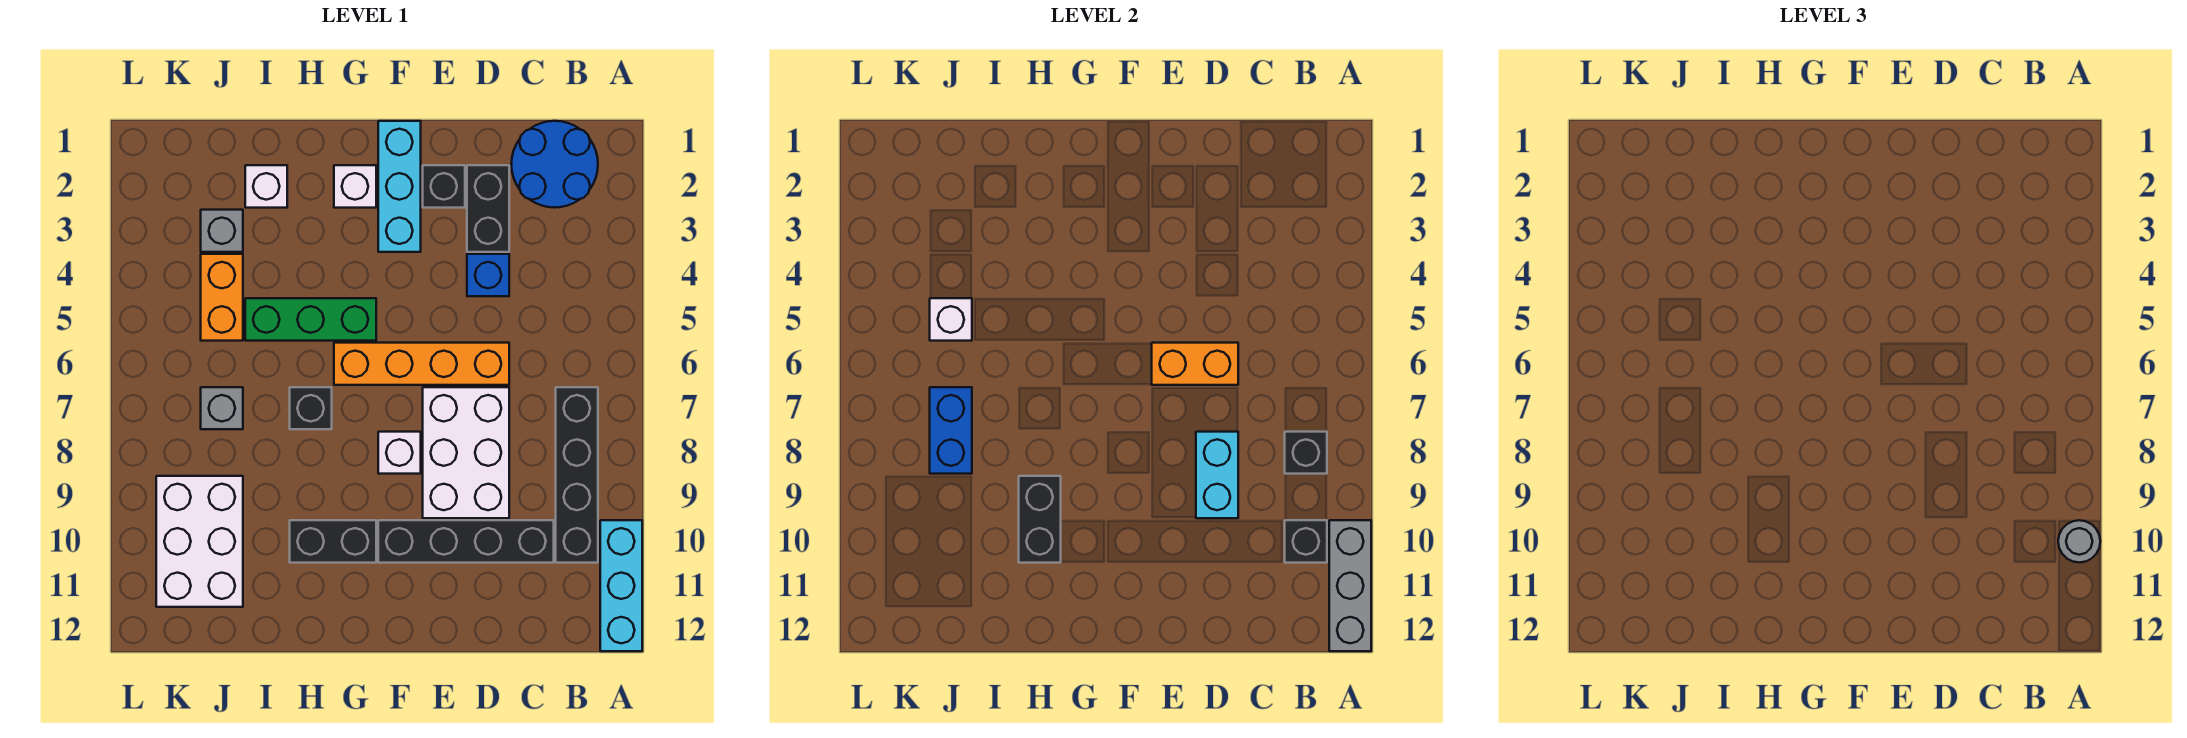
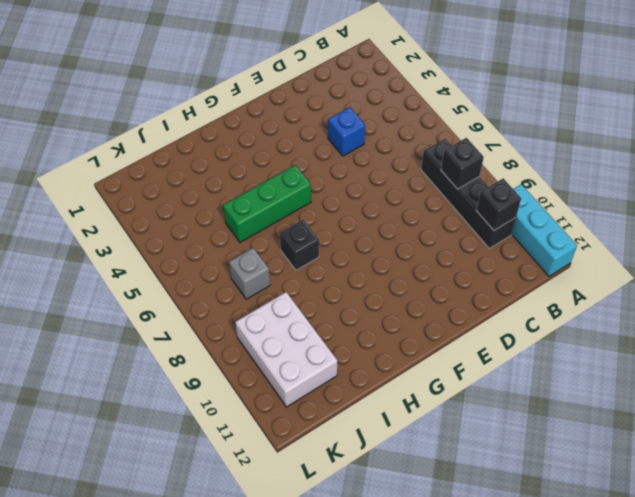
none -> blue round brick B1:C2 level 1
none -> black brick C10:F10 level 1
none -> black brick D2:D3 level 1

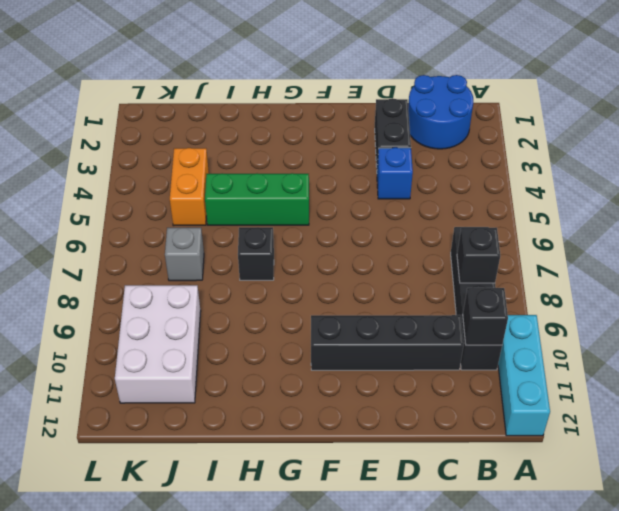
none -> orange brick D6:G6 level 1
none -> white brick D7:E9 level 1
none -> black brick E2 level 1

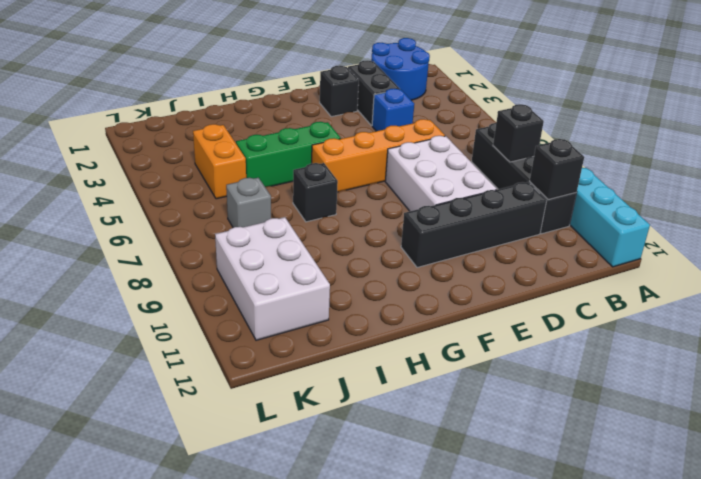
none -> cyan brick F1:F3 level 1
none -> white brick F8 level 1
none -> white brick G2 level 1

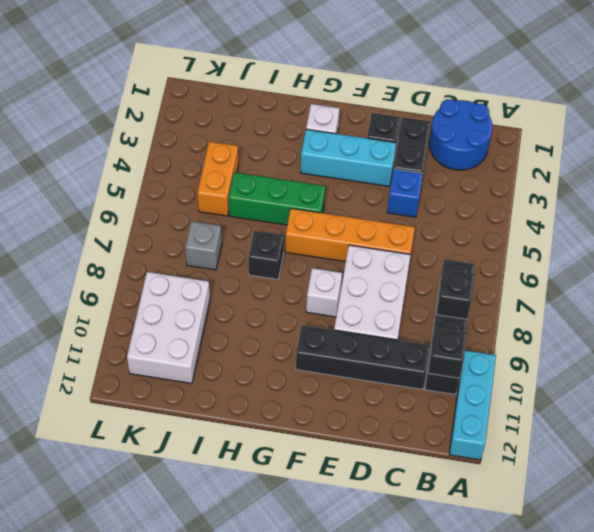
cyan brick E3:G3 level 1 -> cyan brick F1:F3 level 1
none -> black brick G10:H10 level 1
none -> white brick I2 level 1
none -> grey brick J3 level 1

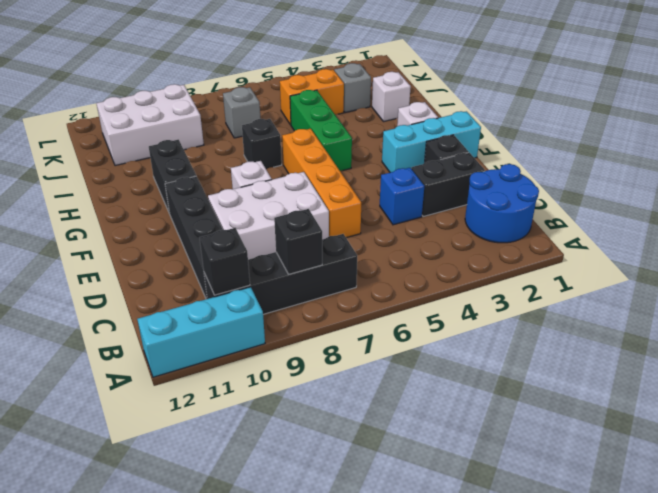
none -> grey brick A10:A12 level 2
none -> orange brick D6:E6 level 2
none -> cyan brick D8:D9 level 2

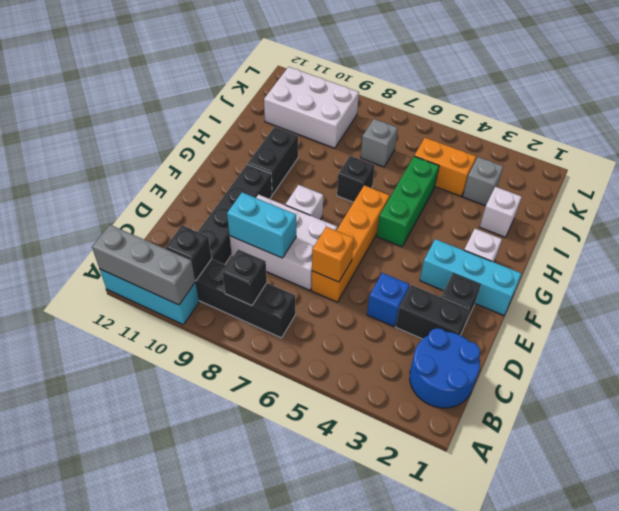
orange brick D6 level 2 -> orange brick D6:E6 level 2
none -> black brick H9:H10 level 2
none -> white brick J5 level 2
none -> blue brick J7:J8 level 2

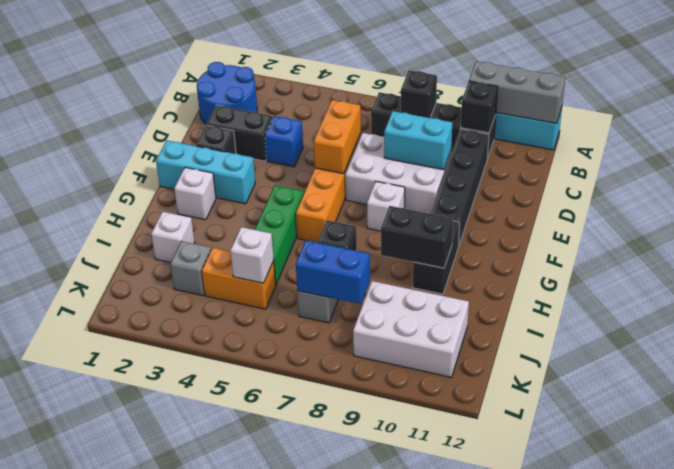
none -> grey round brick A10 level 3

